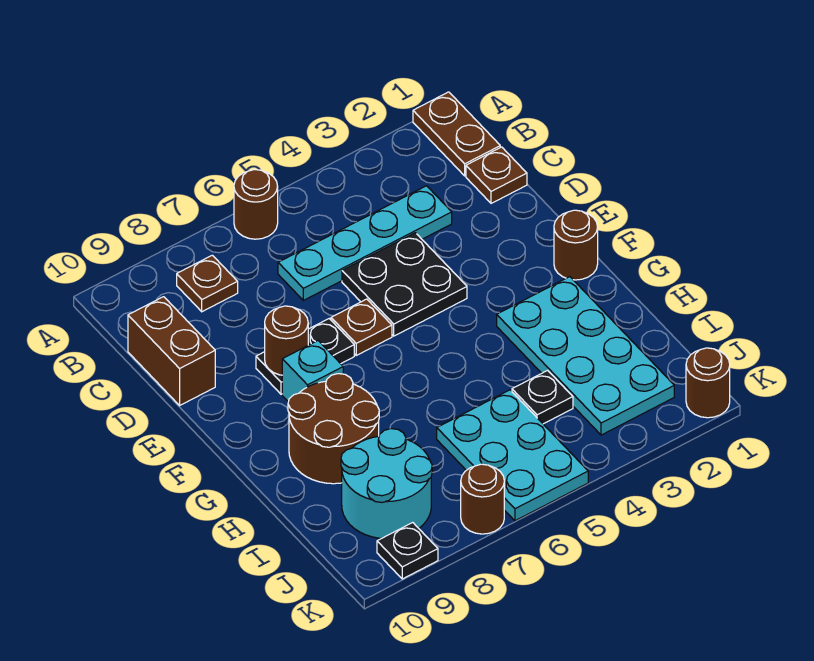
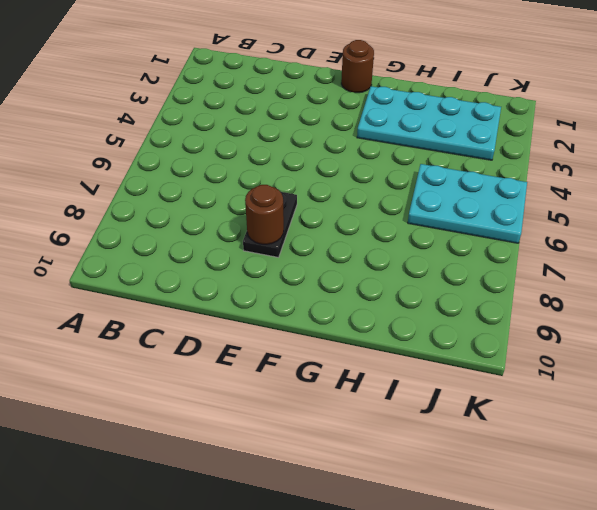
none -> brown plate A1:B1 level 1
none -> brown round brick A6 level 1
none -> brown plate B8 level 1

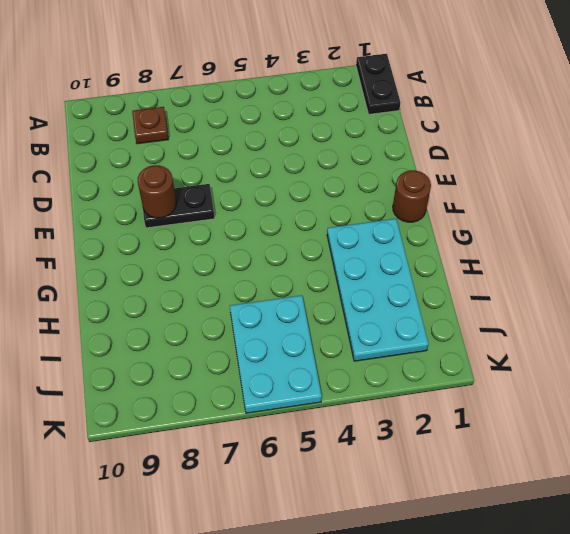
black plate A1:B1 level 1 -> brown plate A1:B1 level 1
none -> brown round brick A6 level 1
none -> brown plate C1 level 1
none -> cyan plate C3:C6 level 1

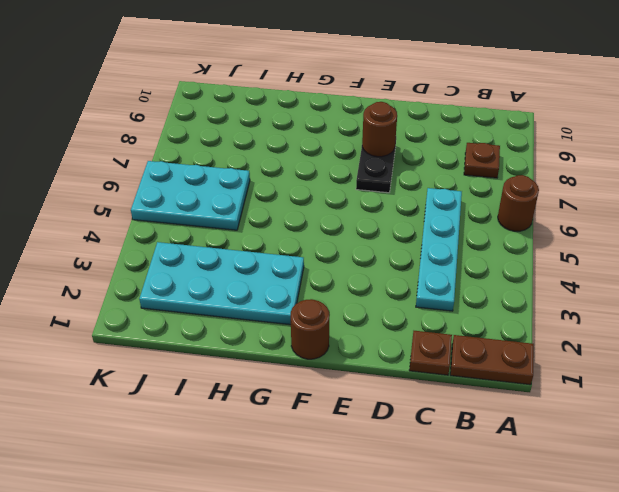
none -> brown brick C10:D10 level 1
none -> black plate D4:E5 level 1
none -> brown plate E6 level 1

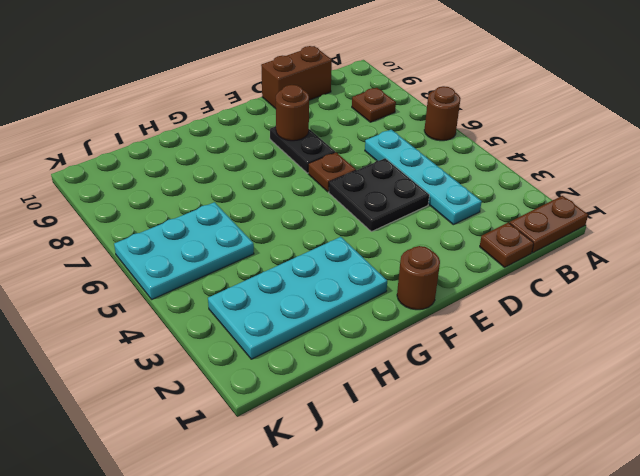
none -> cyan brick F8 level 1
none -> brown round brick G8:H9 level 1
none -> black plate I4 level 1

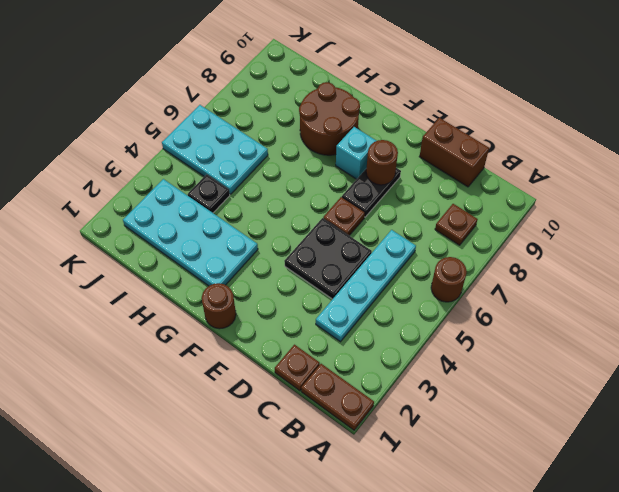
none -> cyan round brick I8:J9 level 1
none -> brown round brick K1 level 1
none -> brown round brick K7 level 1

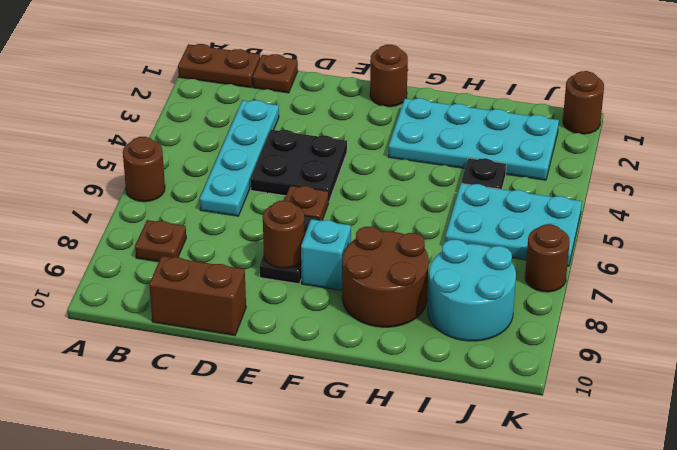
none -> black plate K9 level 1

